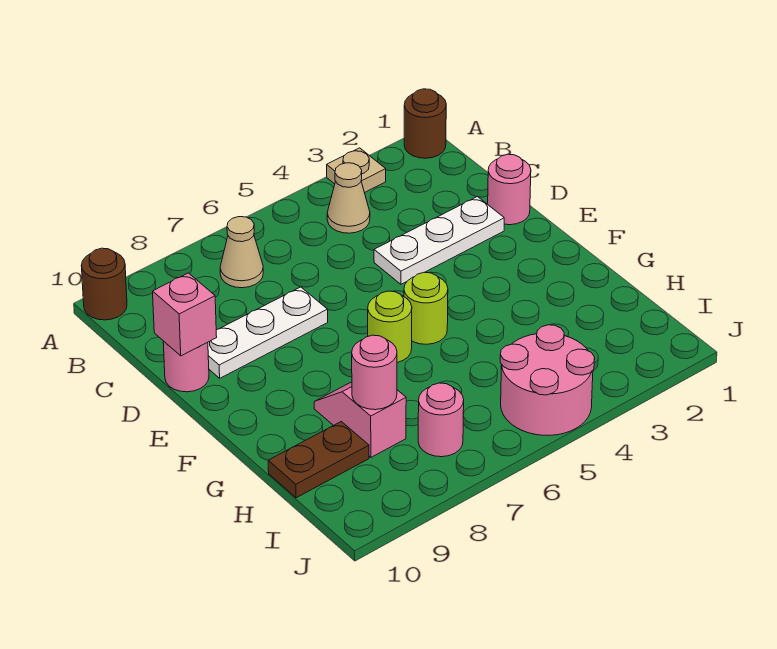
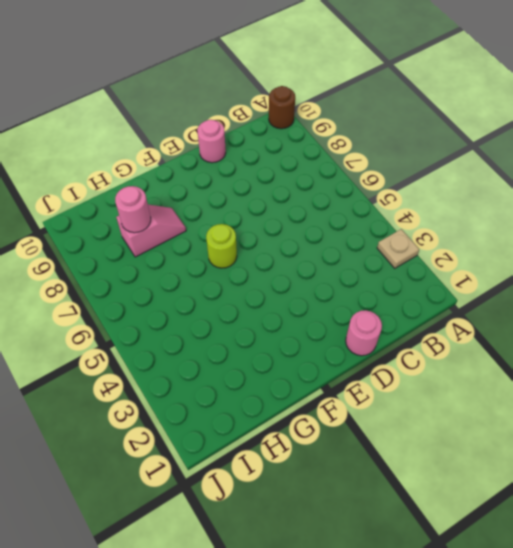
none -> brown round brick A1 level 1
none -> tan cone B4 level 1
none -> tan cone B7 level 1

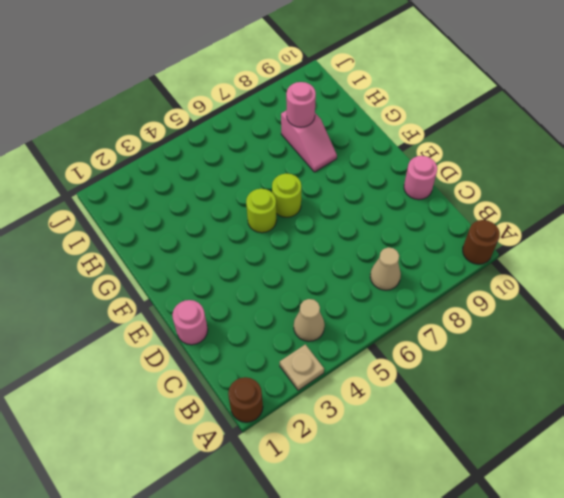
none -> white plate D2:D4 level 1
none -> white plate D7:D9 level 1
none -> brown plate H9:H10 level 1

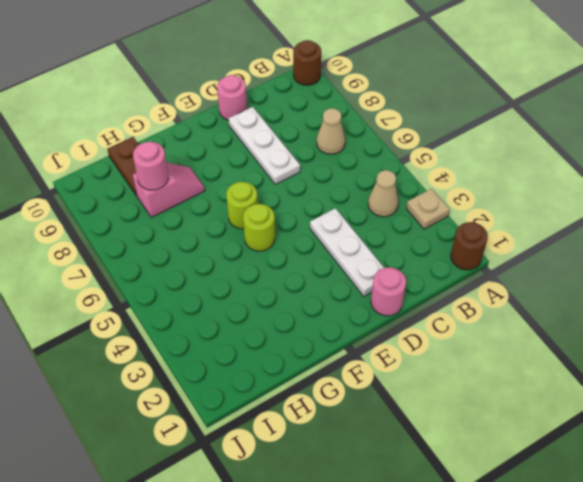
none -> pink round brick I4:J5 level 1
none -> pink round brick I7 level 1
none -> pink brick D10 level 2

